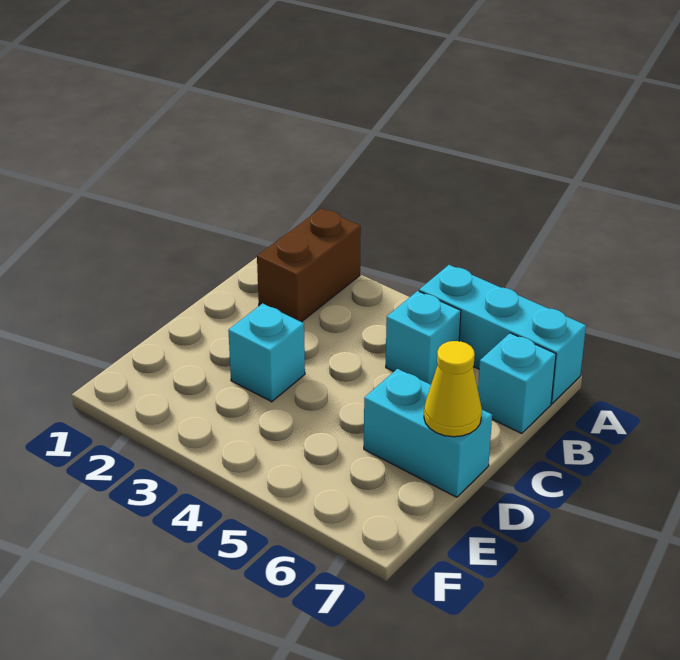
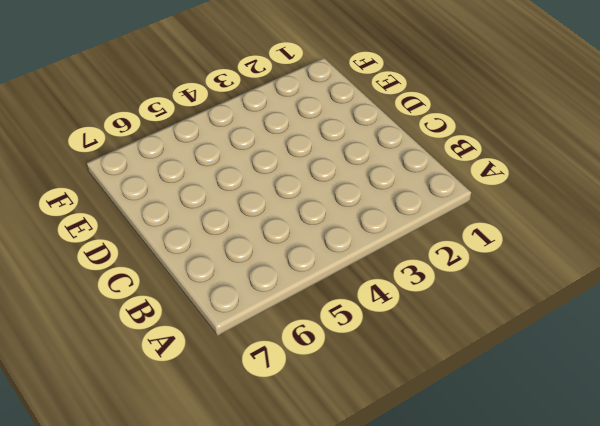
none -> brown brick A2:B2 level 1
none -> cyan brick A5:A7 level 1

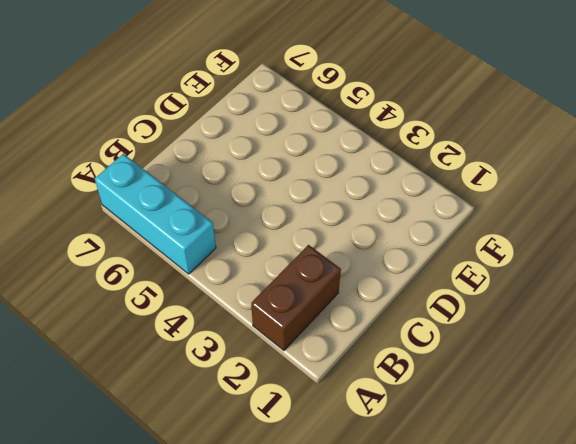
none -> cyan brick B5 level 1
none -> cyan brick B7 level 1

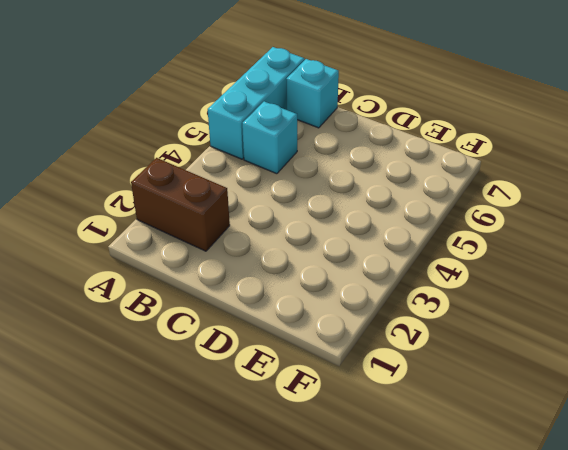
none -> cyan brick D3 level 1
none -> cyan brick D6:D7 level 1

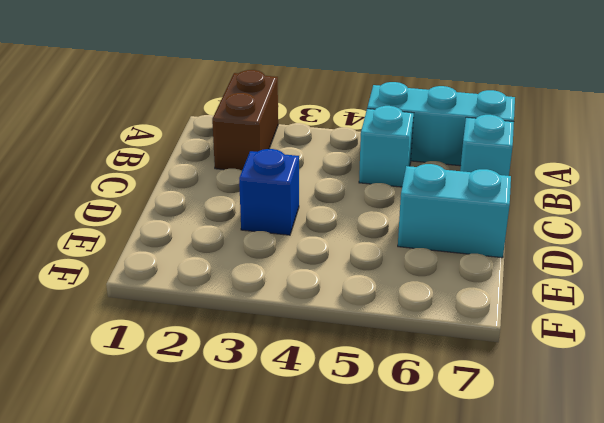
blue brick D3 level 1 -> cyan brick D3 level 1
none -> yellow cone D7 level 2

